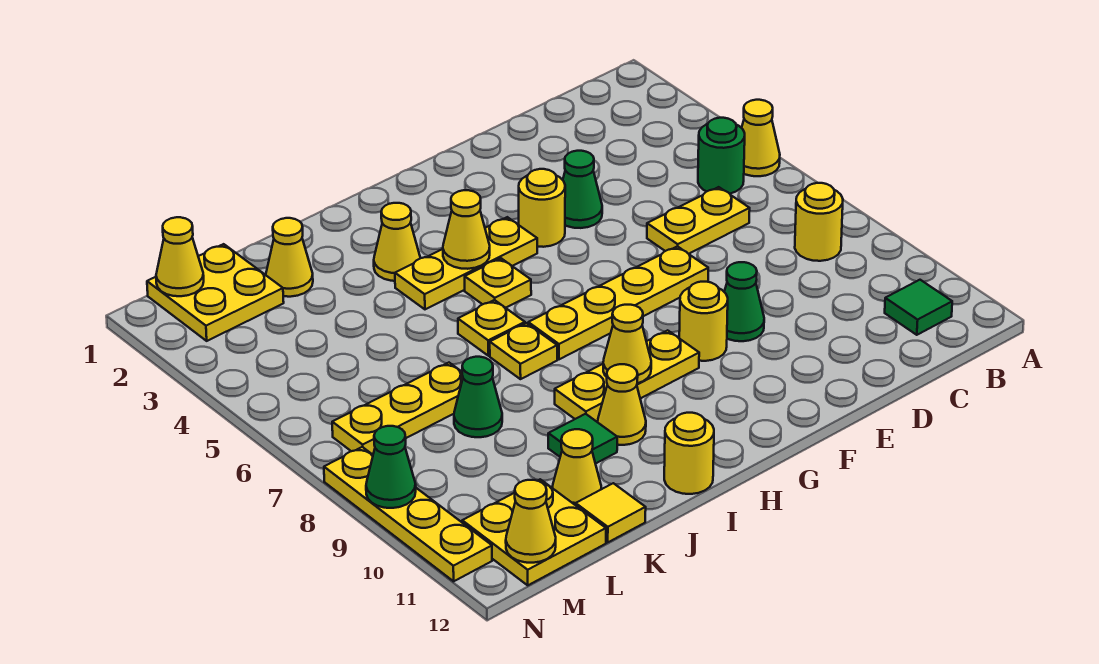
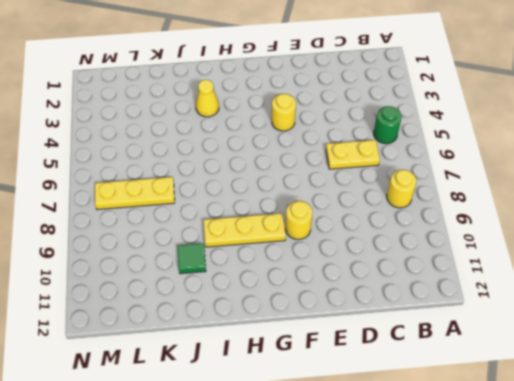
none -> yellow cone A5 level 1
none -> green tile B11 level 1
none -> green cone E4 level 1
none -> yellow plate E7:H7 level 1

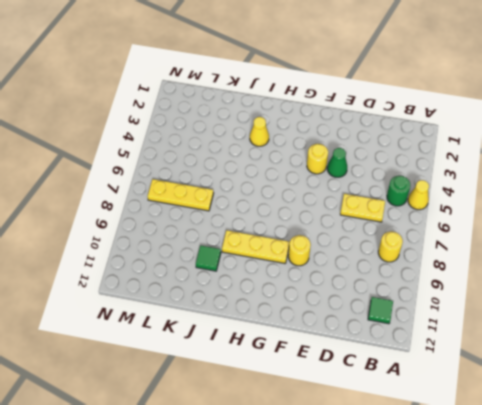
none -> yellow plate E7:H7 level 1
none -> green cone E9 level 1
none -> yellow plate G4:I4 level 1
none -> yellow plate H5 level 1

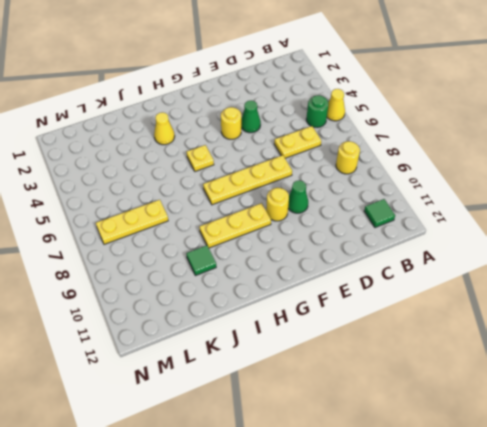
none -> yellow plate G4:I4 level 1
none -> yellow plate I6 level 1
none -> yellow plate I7 level 1
none -> yellow cone I10 level 1

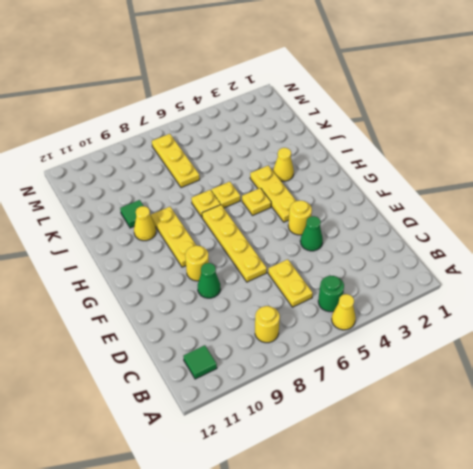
none -> yellow round brick I12 level 1
none -> yellow cone K2 level 1
none -> green cone K8 level 1
none -> yellow cone K11 level 1

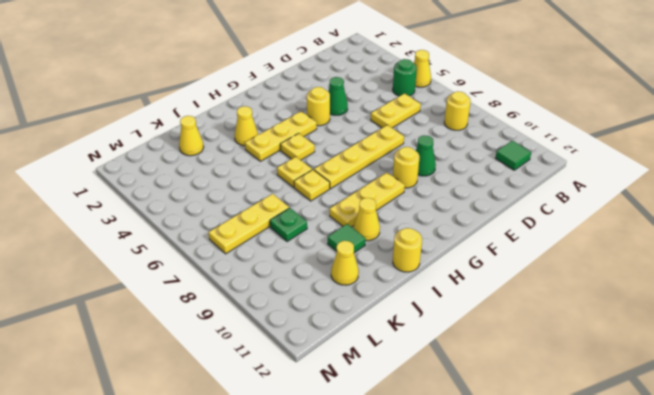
green plate K8 level 1 -> green cone K8 level 1
none -> yellow tile K12 level 1
none -> yellow plate L1:M2 level 1
none -> yellow plate L11:M12 level 1
none -> yellow plate N8:N11 level 1

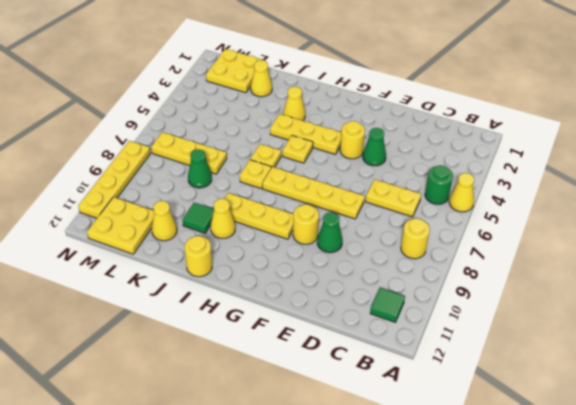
none -> yellow tile K12 level 1
none -> yellow cone H4 level 2
none -> yellow cone H9 level 2
none -> yellow cone M1 level 2

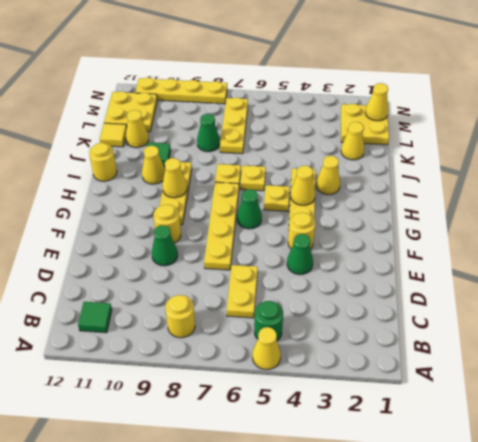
green cone G6 level 1 -> green cone N9 level 2
none -> yellow cone M12 level 2

